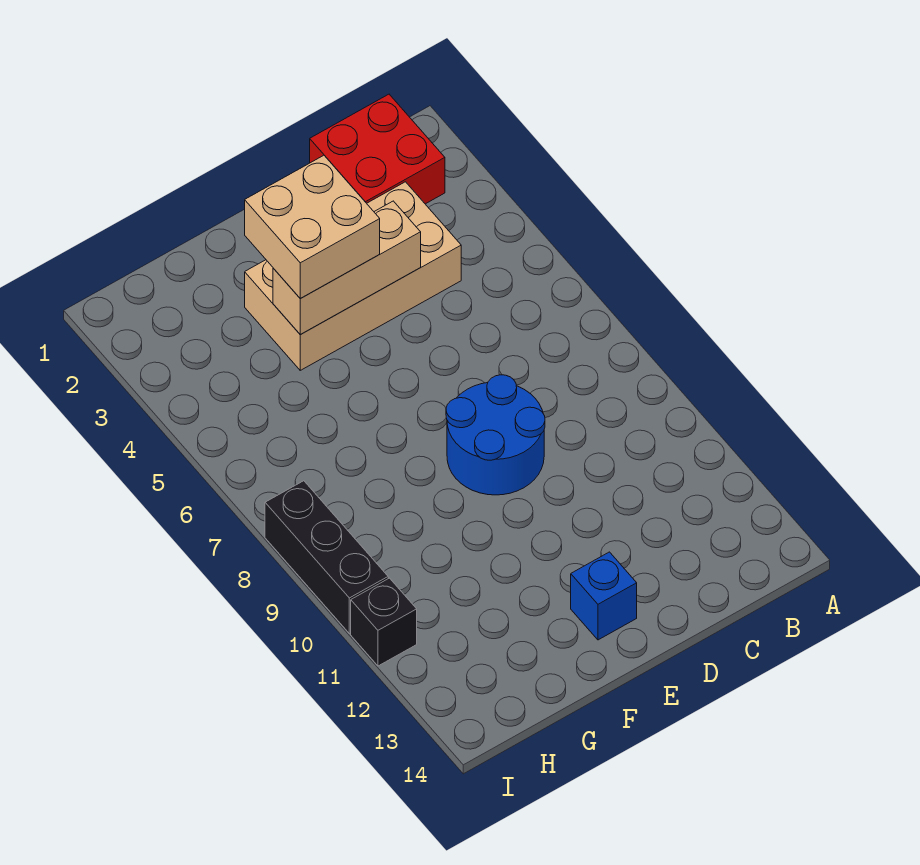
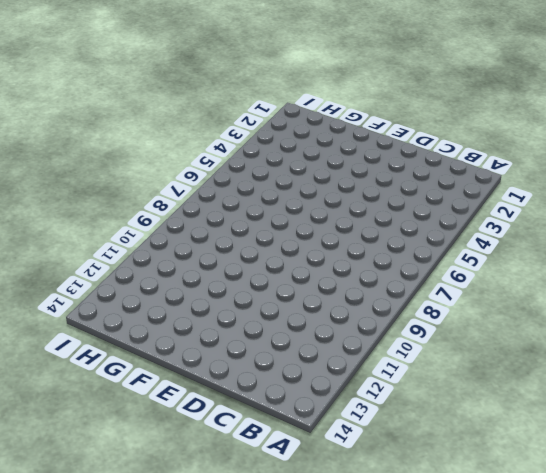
none -> red brick B1:C2 level 1
none -> tan brick C3:F4 level 1

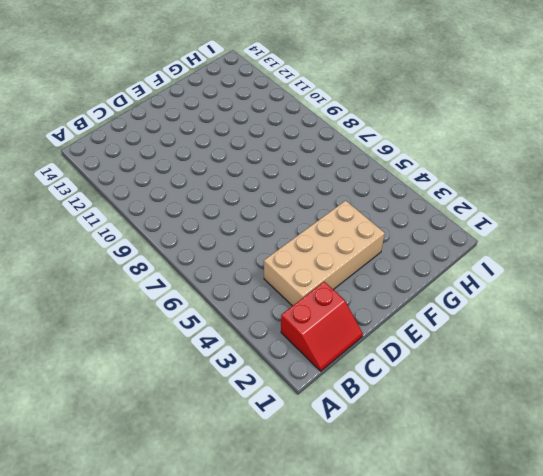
red slope B1:C2 level 1 top 2 -> red brick B1:C2 level 1
none -> blue round brick D8:E9 level 1
none -> blue brick E13 level 1

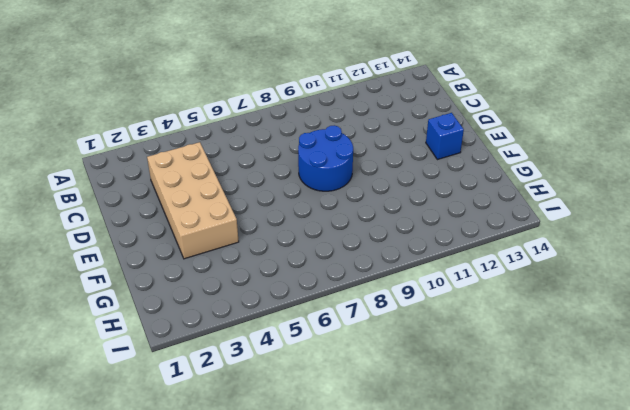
none -> red brick B1:C2 level 1
none -> black brick I8:I10 level 1

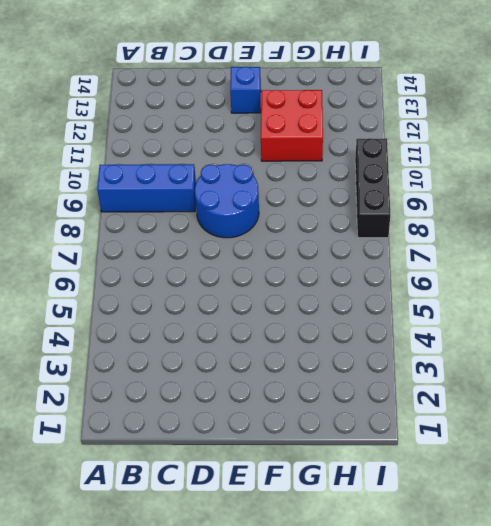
blue brick A9:C9 level 1 -> none
red brick F11:G12 level 1 -> red brick B1:C2 level 1
none -> tan brick C3:F4 level 1
none -> black brick I11 level 1

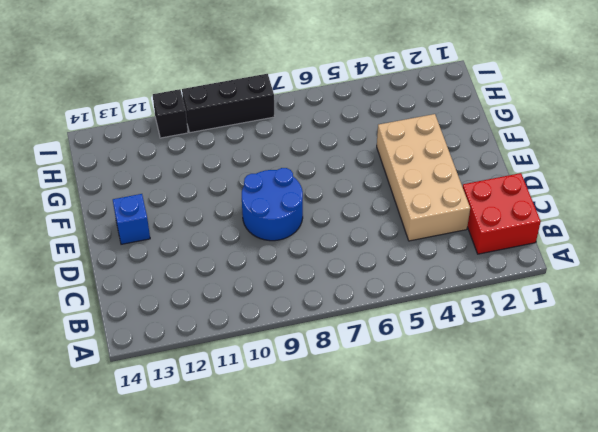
none -> tan brick D4:F4 level 2
none -> tan brick E3:F4 level 3

